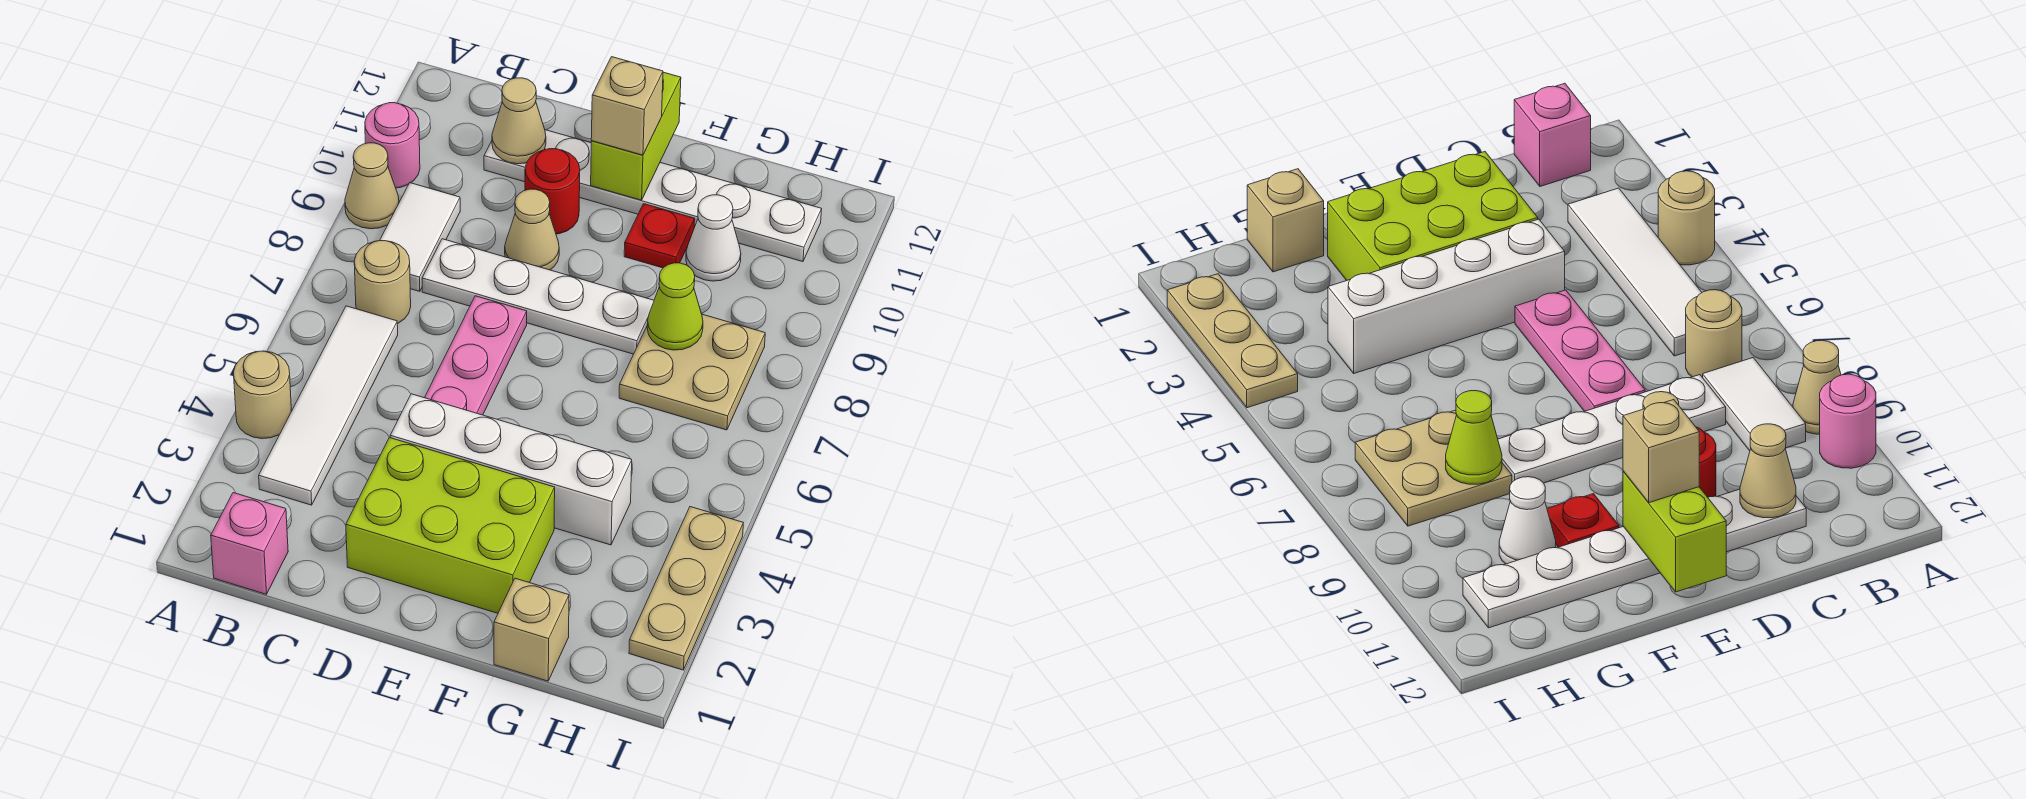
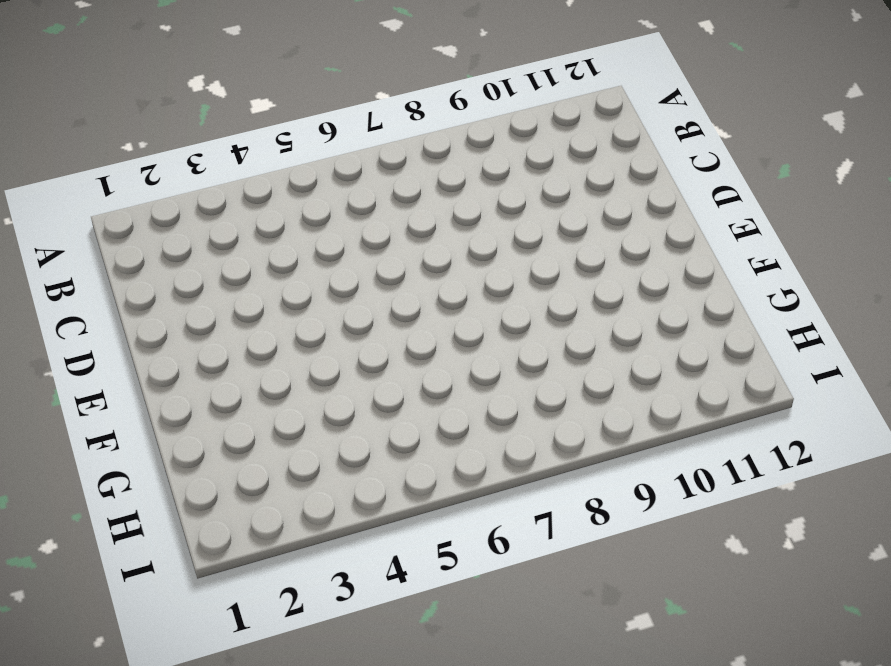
none -> tan round brick A4 level 1
none -> tan cone A9 level 1
none -> pink round brick A10 level 1

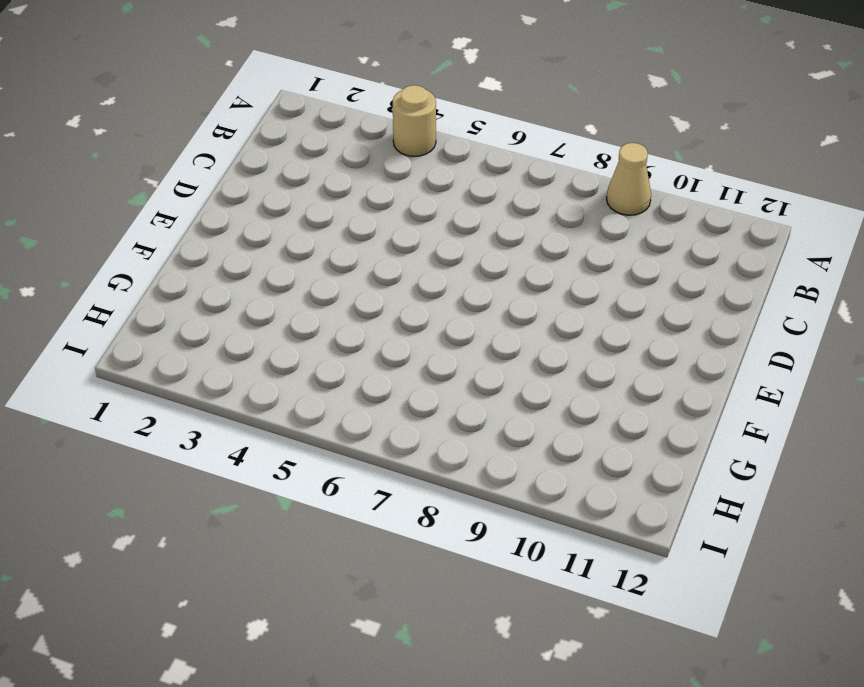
none -> pink round brick A10 level 1
none -> pink brick B1 level 1
none -> white tile B3:B6 level 1

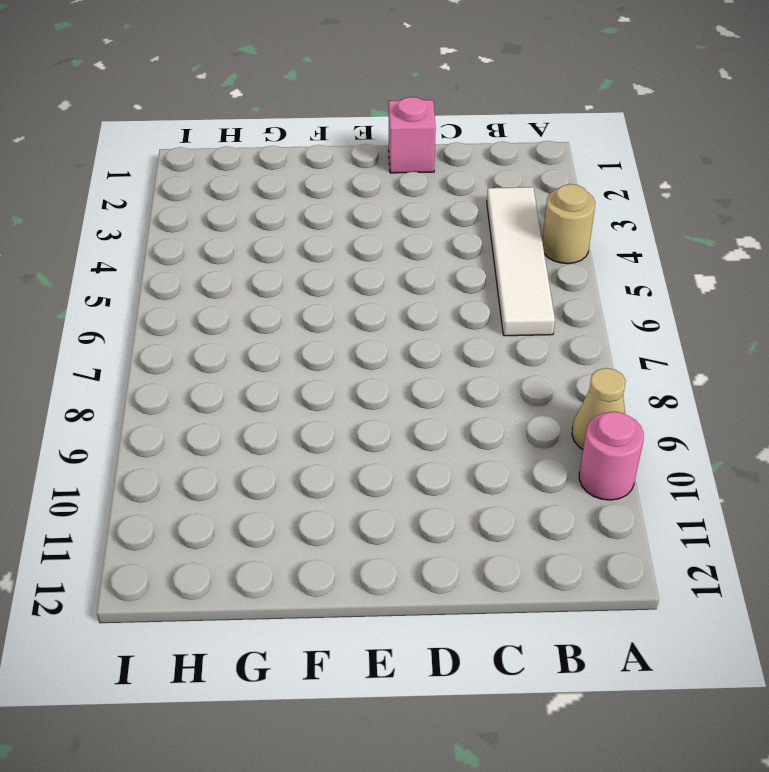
pink brick D1 level 1 -> pink brick B1 level 1
none -> tan round brick B7 level 1
none -> white tile B8:B9 level 1
none -> white plate C8:F8 level 1

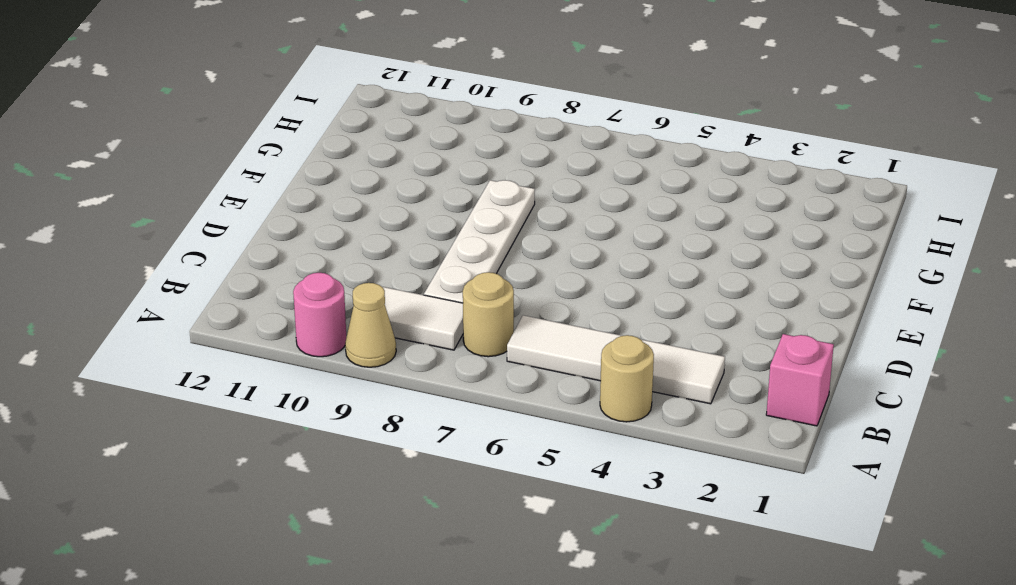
none -> white plate C11:H11 level 1
none -> lime brick D2:F3 level 1
none -> white brick D4:G4 level 1

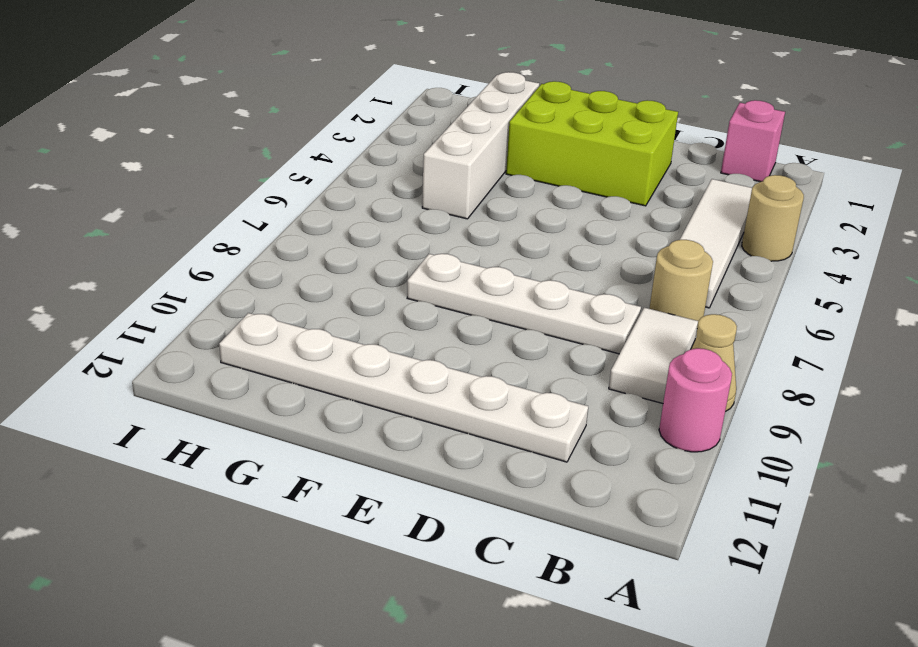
white brick G2:G5 level 1 -> white brick D4:G4 level 1
none -> pink plate D5:D7 level 1
none -> tan cone D9 level 1
none -> red round brick D10 level 1

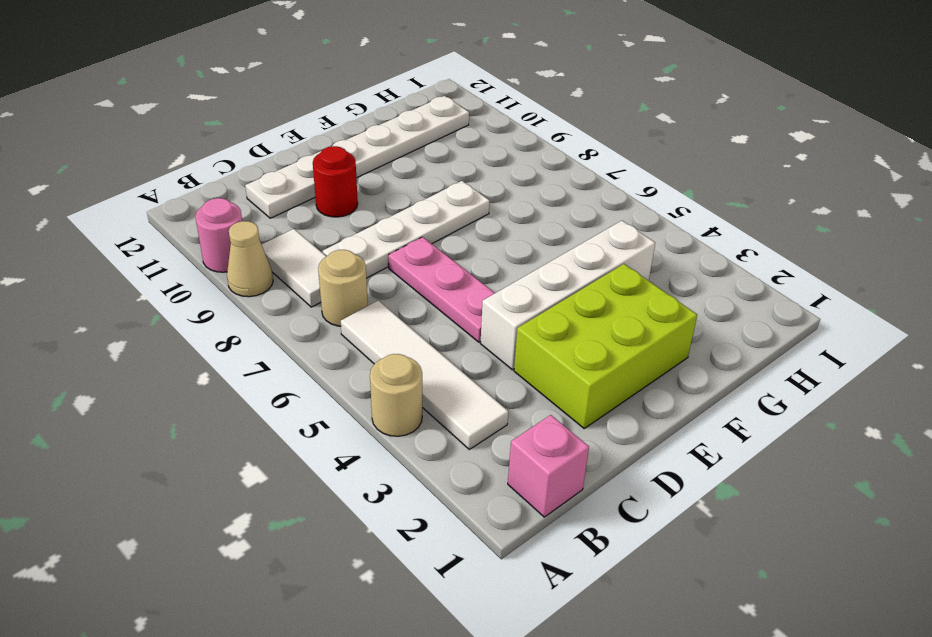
none -> tan cone D9 level 1
none -> red plate F10 level 1
none -> tan brick G1 level 1

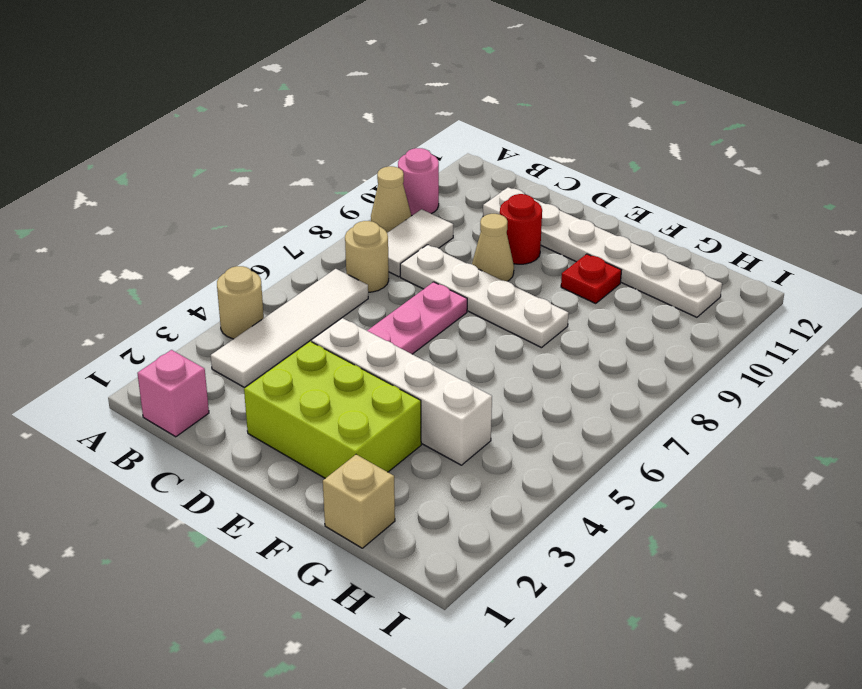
none -> tan plate G7:H8 level 1
none -> white cone G10 level 1
none -> tan plate I2:I4 level 1

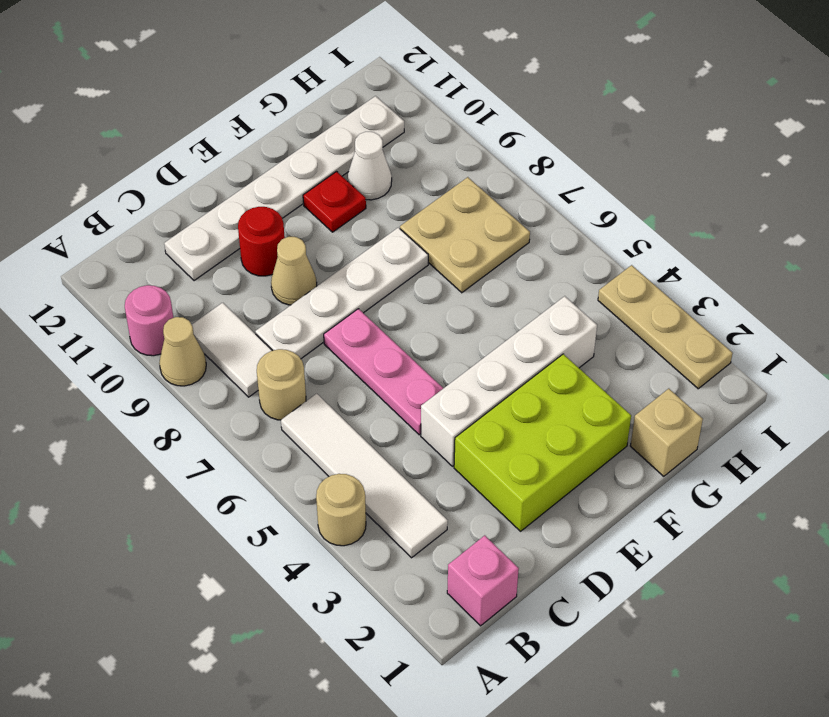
none -> tan cone C11 level 2
none -> lime brick E11:E12 level 2
none -> lime cone G8 level 2

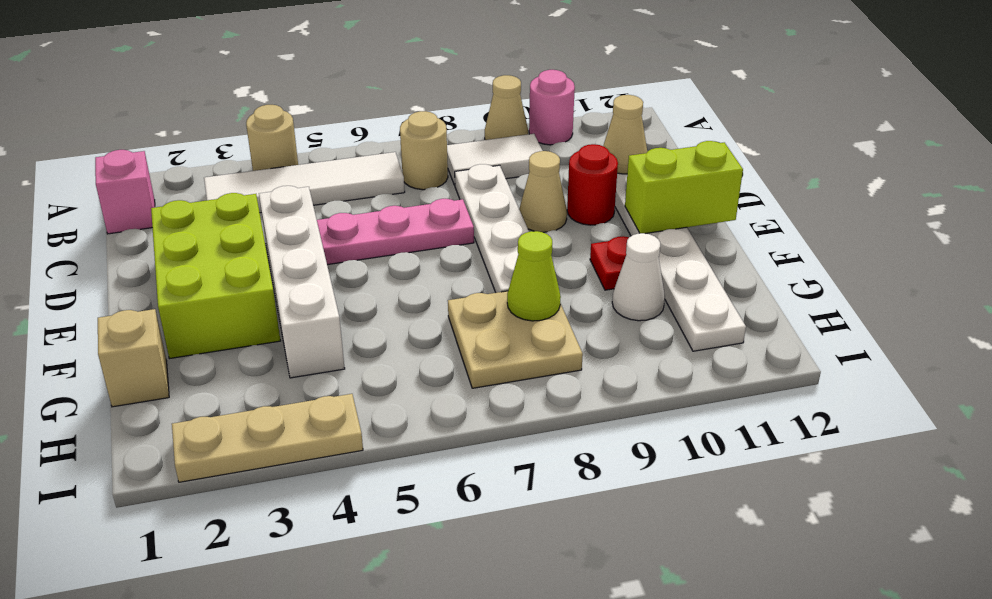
none -> tan brick E11 level 3

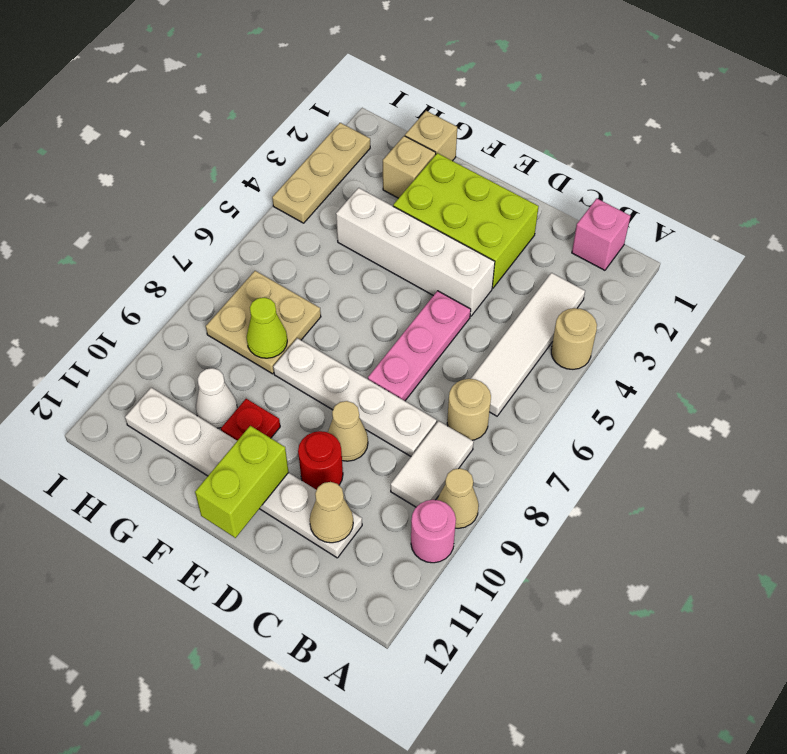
tan brick G2 level 1 -> tan brick E11 level 3

